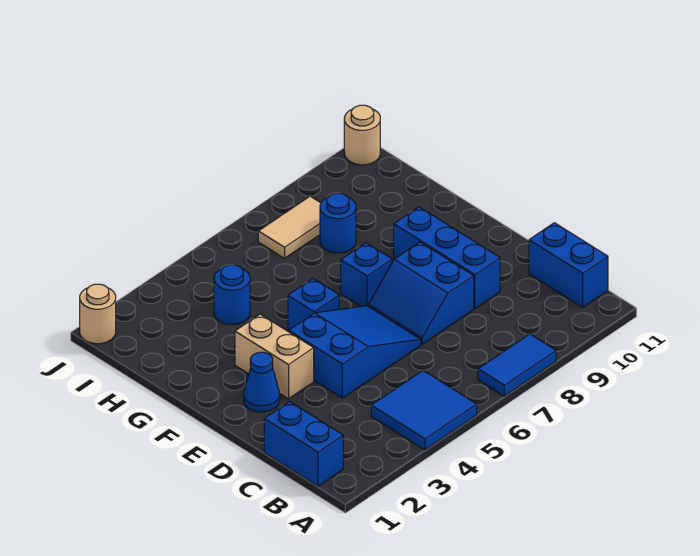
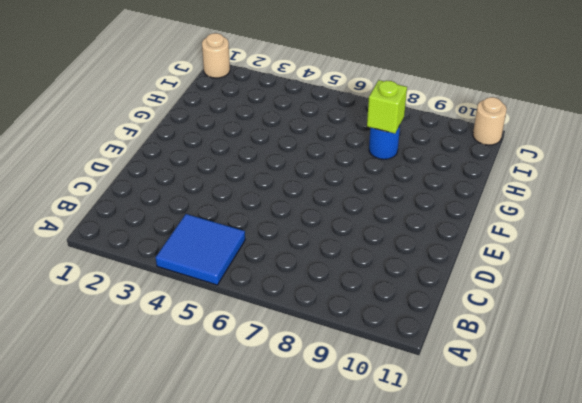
lime brick H8 level 2 -> none
none -> blue tile A7:A8 level 1
none -> blue brick B1:C1 level 1
none -> blue brick B11:C11 level 1

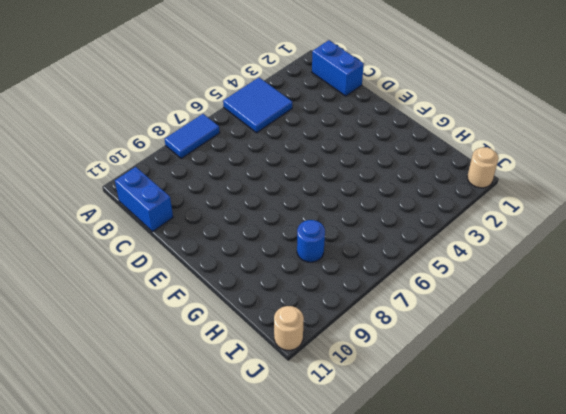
none -> blue slope D4:E6 level 1 top 4
none -> blue slope D7:E8 level 1 top 8
none -> blue brick D9:F9 level 1

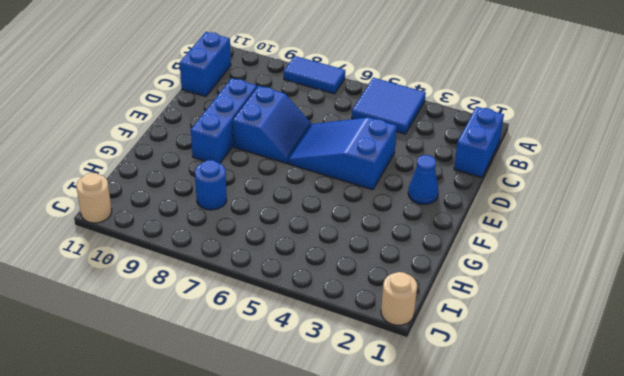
none -> tan brick E3:F3 level 1
none -> blue brick F5 level 1
none -> blue brick F7 level 1

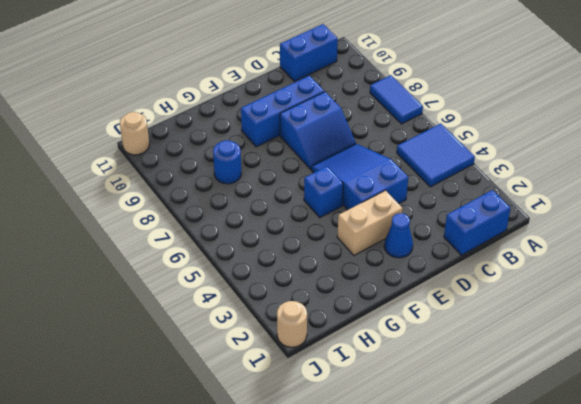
none -> blue brick F7 level 1
none -> blue round brick H4 level 1
none -> tan tile I7:I8 level 1

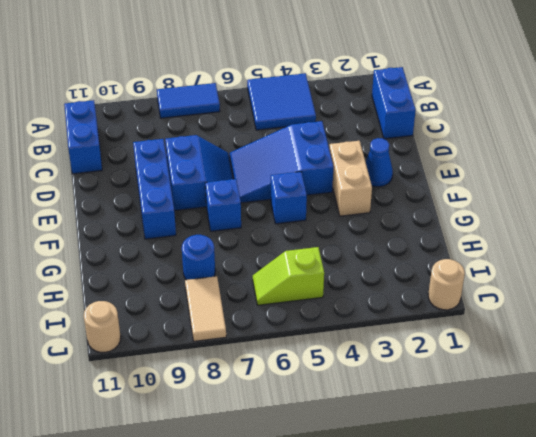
lime slope I5:I6 level 1 top 5 -> none
tan tile I8:J8 level 1 -> tan tile I7:I8 level 1
none -> blue round brick H4 level 1

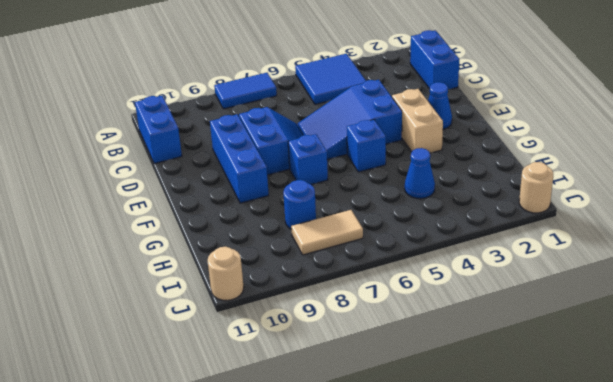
blue cone H4 level 1 -> blue round brick H4 level 1

